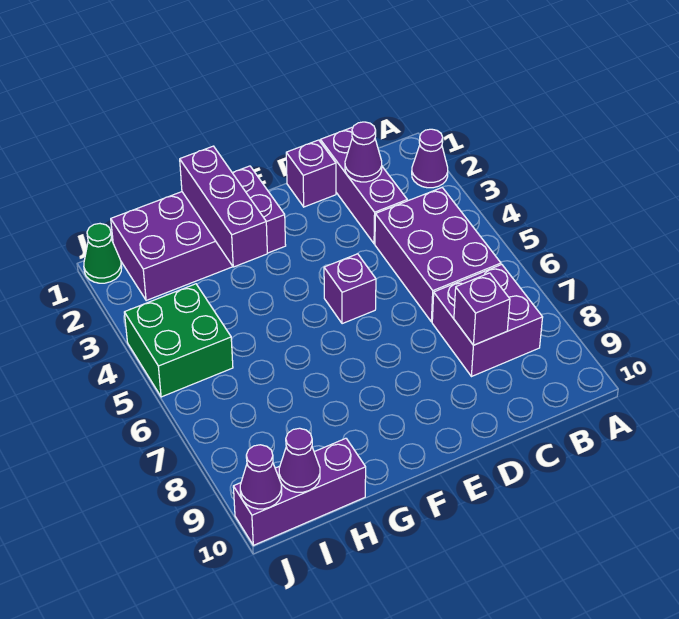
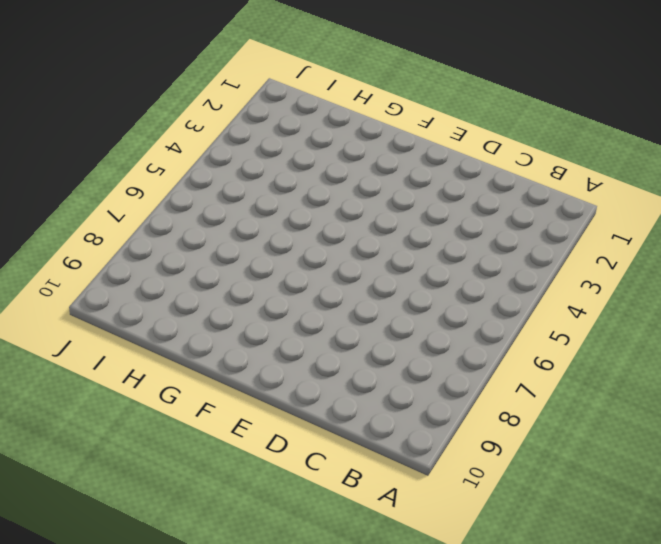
none -> purple cone A2 level 1
none -> purple brick B4:C6 level 1
none -> purple brick B7:C8 level 1

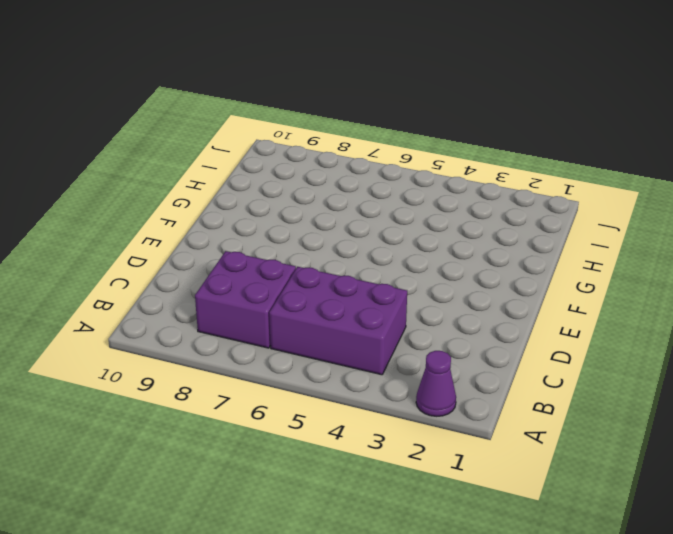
none -> purple brick C1:C3 level 1
none -> purple brick D1 level 1
none -> purple brick E5 level 1

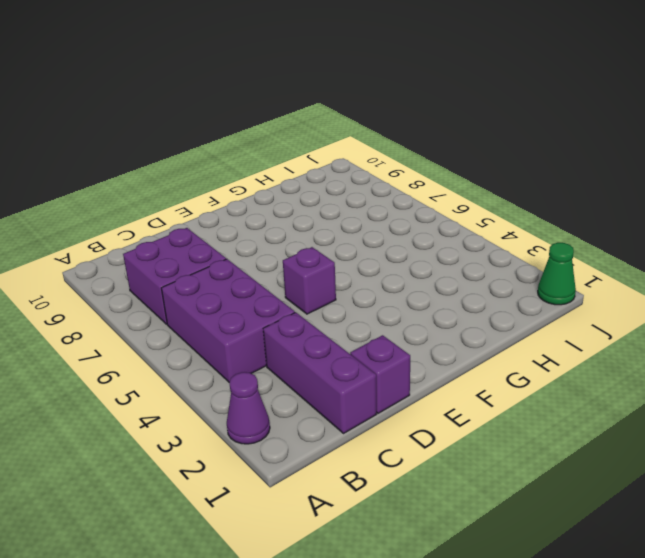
none -> purple brick F1:I2 level 1
none -> purple brick H10:J10 level 1
none -> green brick I4:J5 level 1

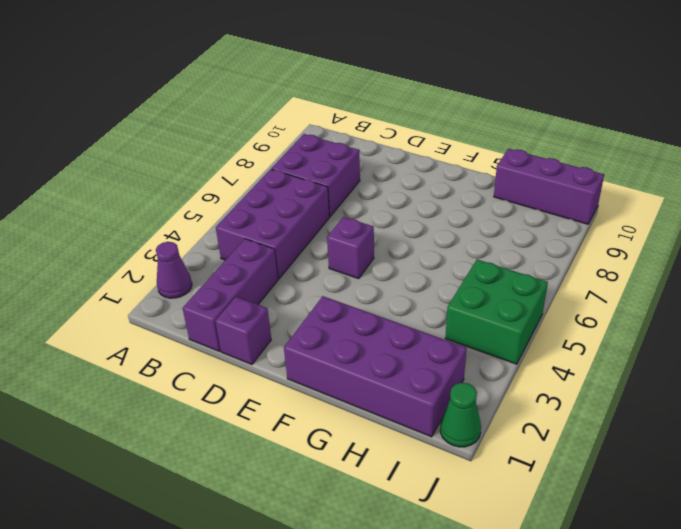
none -> purple cone C2 level 2
none -> purple brick C8 level 2
none -> purple brick G1:G3 level 2

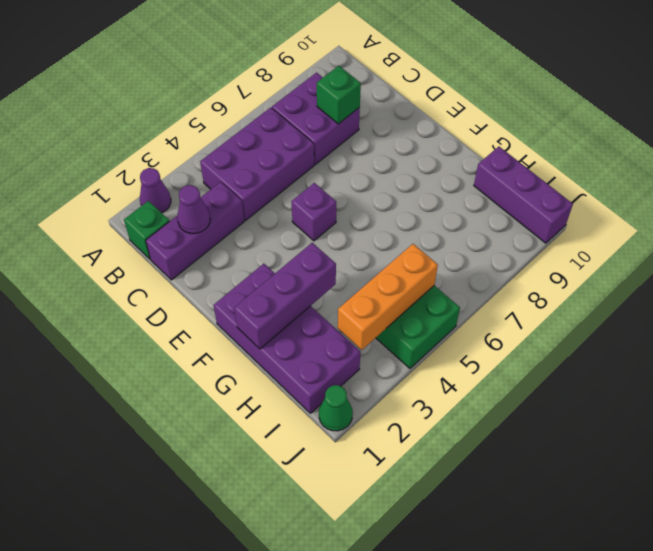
green brick B1 level 1 -> none
green brick C8 level 2 -> purple brick C8 level 2
orange brick I3:I5 level 2 -> none
none -> purple brick D1 level 1
none -> purple cone I10 level 2
none -> purple cone J10 level 2

